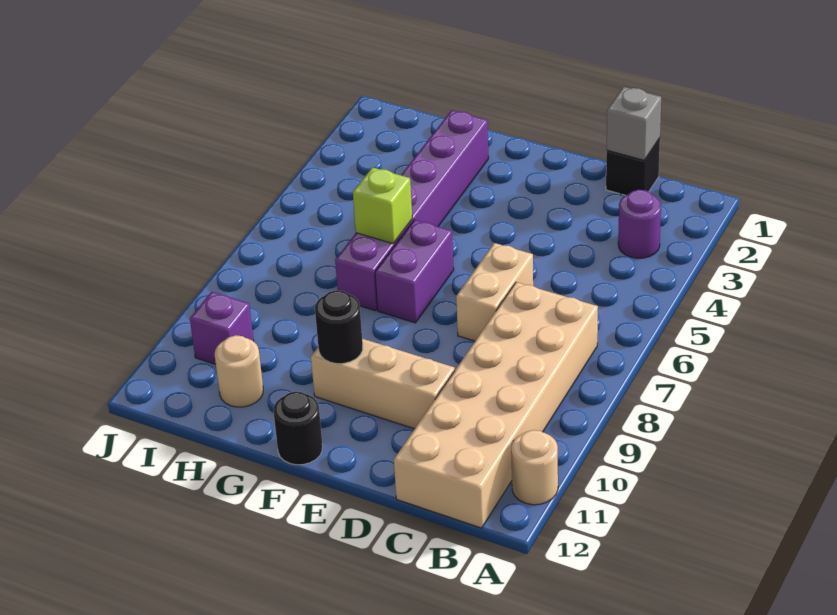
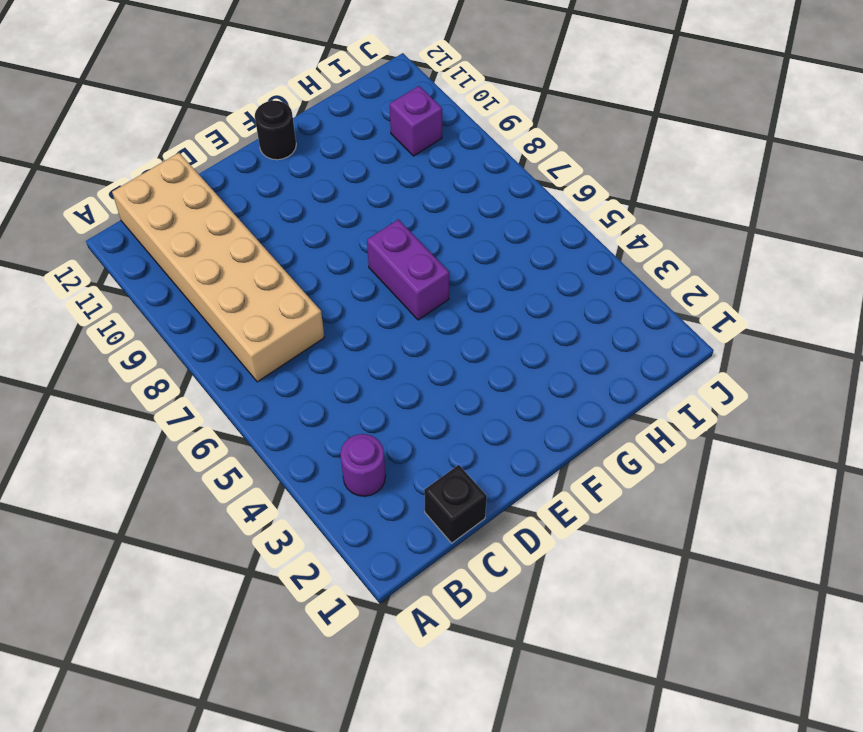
none -> tan round brick A11 level 1
none -> tan brick D6:D7 level 1
none -> tan brick D10:F10 level 1

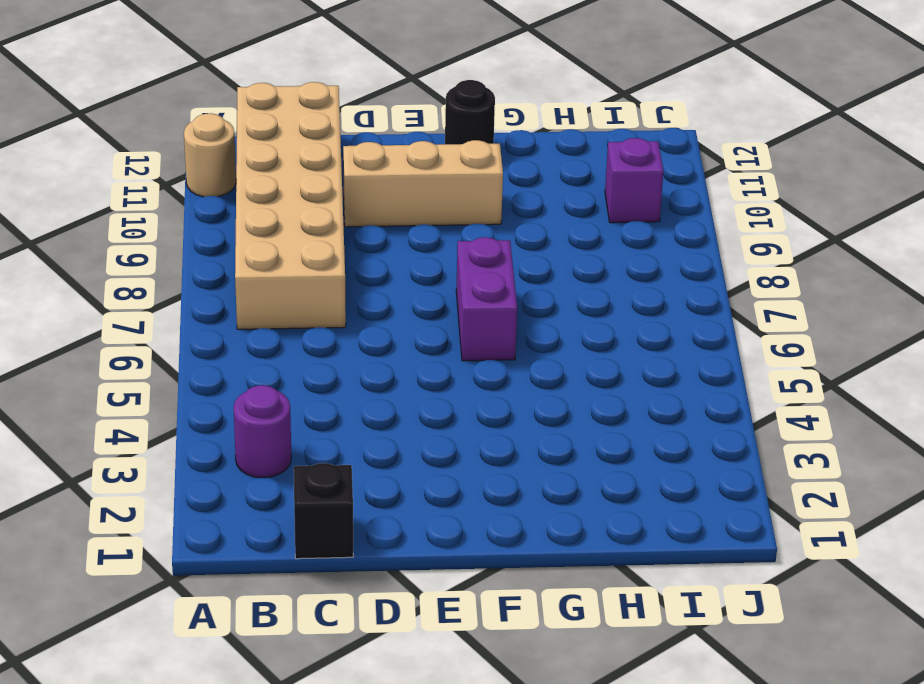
none -> tan brick D6:D7 level 1
none -> purple brick G2:G7 level 1
none -> tan round brick H11 level 1

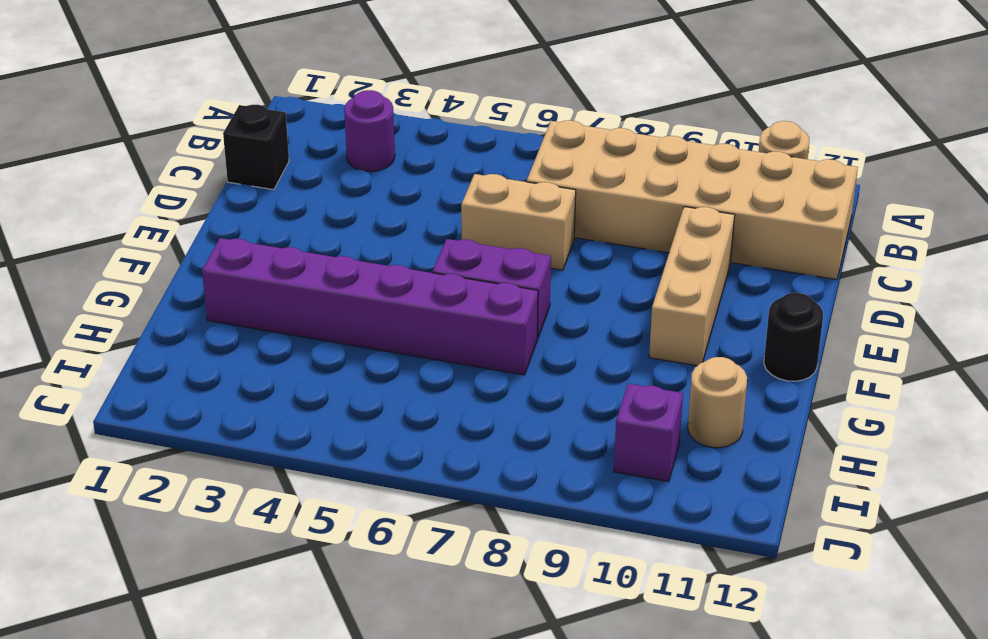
none -> grey brick C1 level 2
none -> black round brick F10 level 2
none -> lime brick G6 level 2

